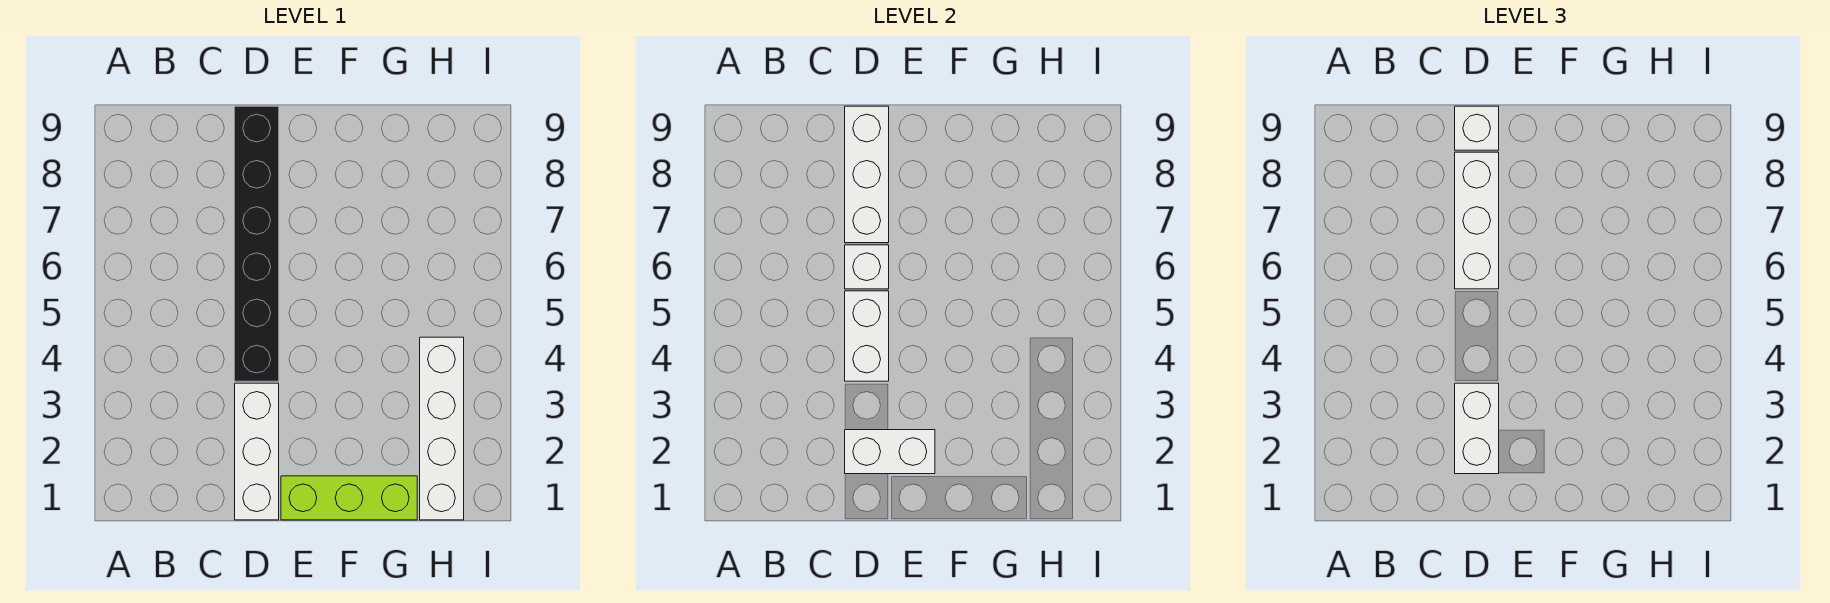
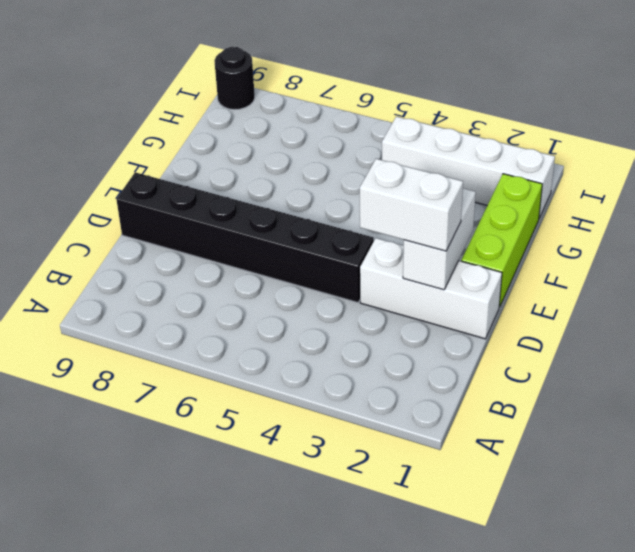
black round brick I9 level 1 -> none
none -> white brick D4:D5 level 2
none -> white brick D6 level 2

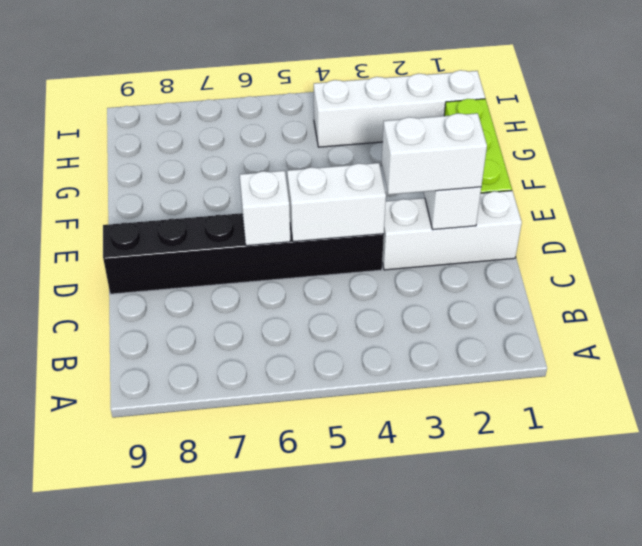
none -> white brick D7:D9 level 2
none -> white brick D6:D8 level 3

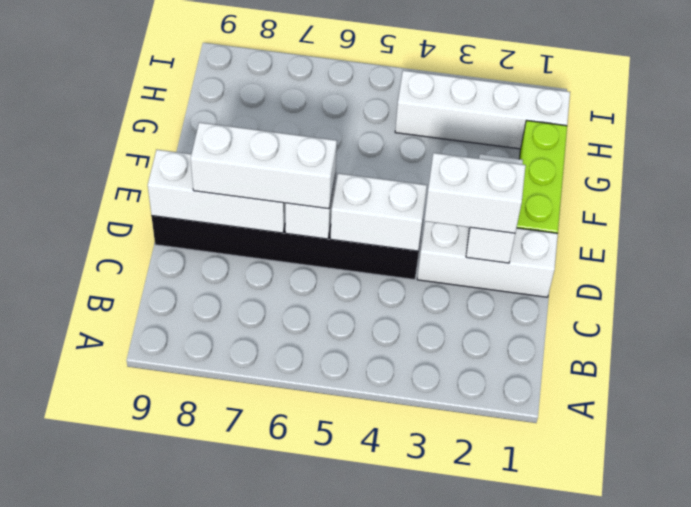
none -> white brick D9 level 3

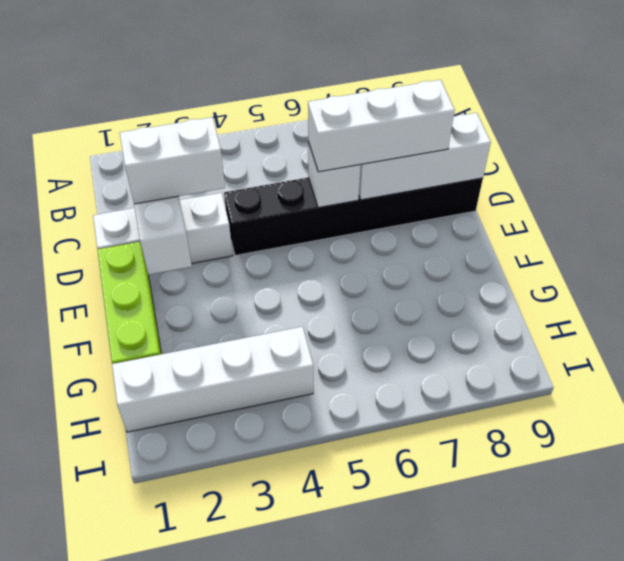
none -> white brick D4:D5 level 2
none -> white brick D9 level 3

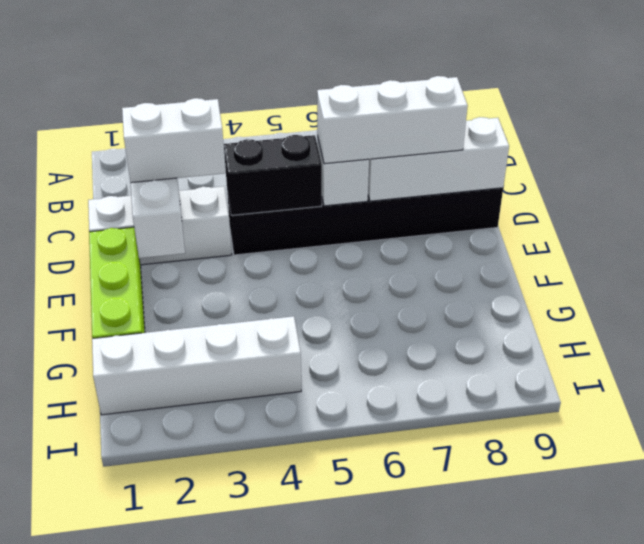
black brick D4:D5 level 2 -> white brick D4:D5 level 2
none -> white brick D9 level 3

